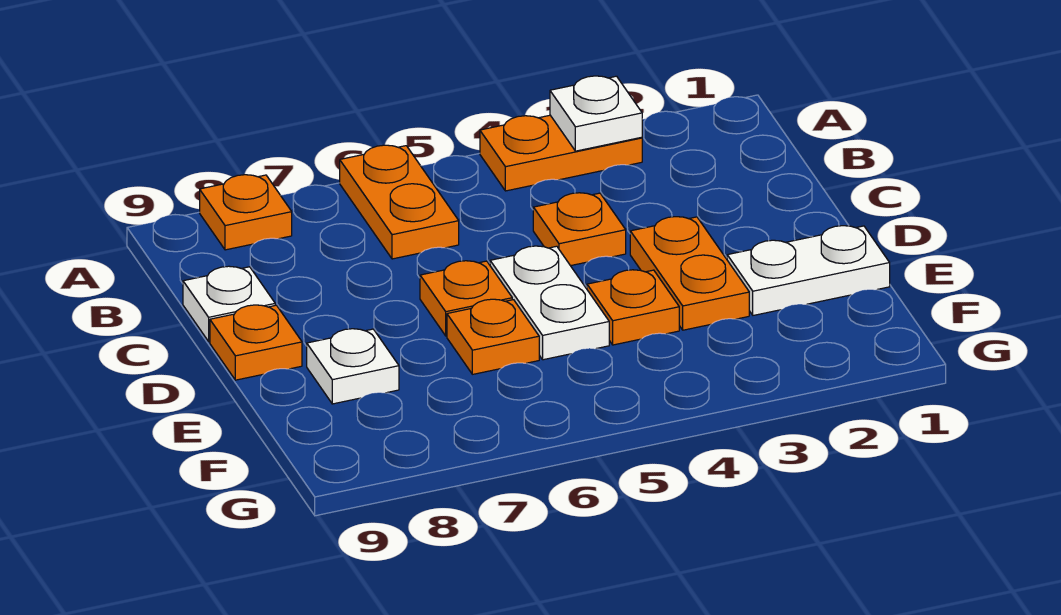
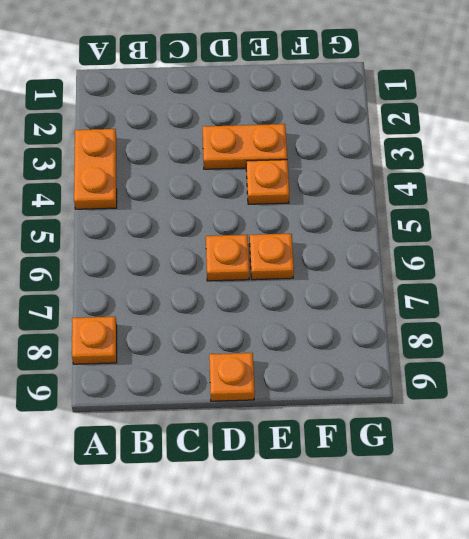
none -> orange plate A6:B6 level 1
none -> orange plate C4 level 1
none -> white plate C9 level 1

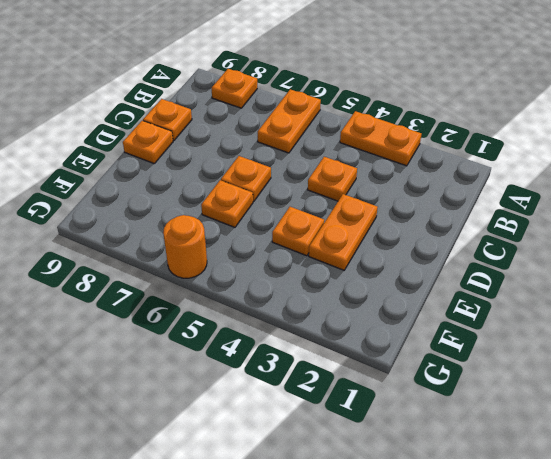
orange plate C9 level 1 -> white plate C9 level 1
orange round brick G6 level 1 -> none
none -> white plate D5:E5 level 1
none -> white plate E1:E2 level 1
none -> white plate E8 level 1

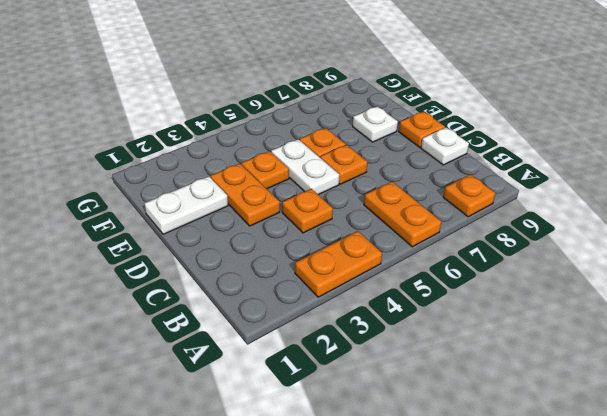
none -> white plate A3 level 2

